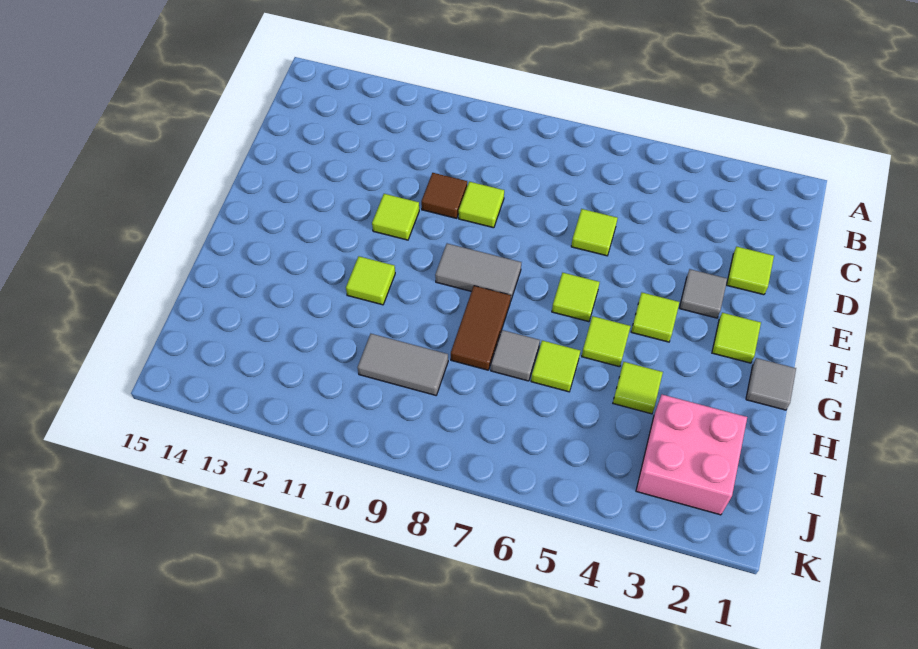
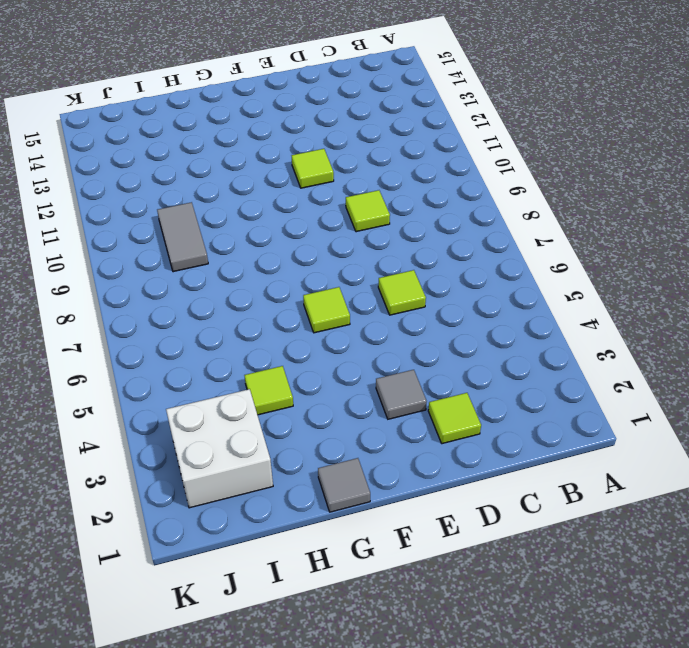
white brick I2:J3 level 1 -> pink brick I2:J3 level 1
none -> brown tile D10 level 1
none -> lime tile F2 level 1
none -> lime tile F4 level 1

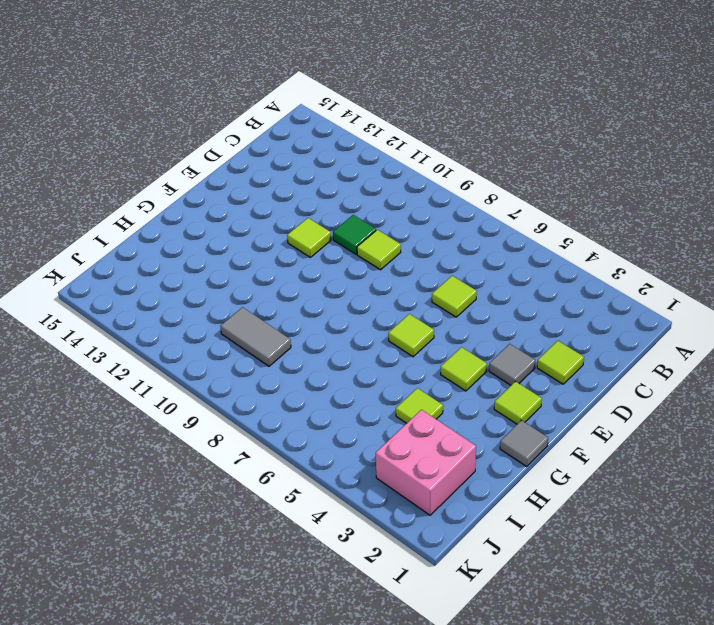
green tile D10 level 1 -> brown tile D10 level 1
none -> grey tile F8:F9 level 1
none -> lime tile G5 level 1
none -> brown tile G8:H8 level 1

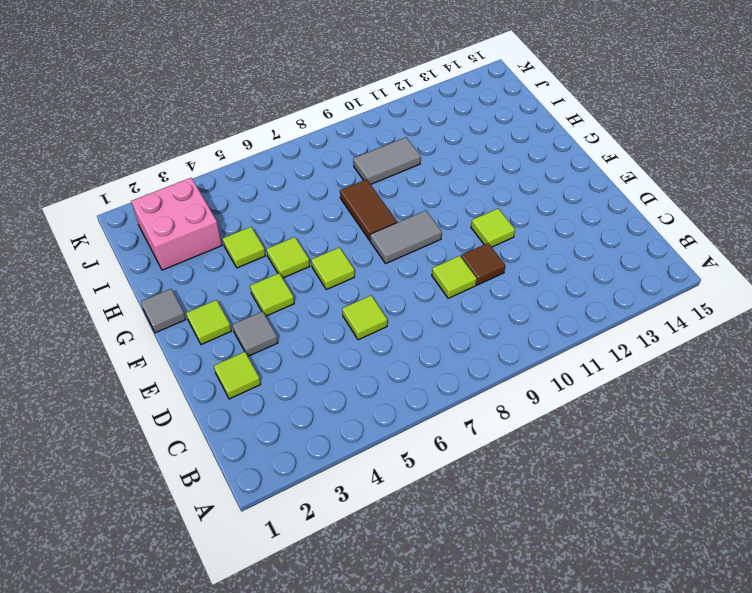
none -> lime tile G11 level 1
none -> lime tile H6 level 1
none -> grey tile H7 level 1

